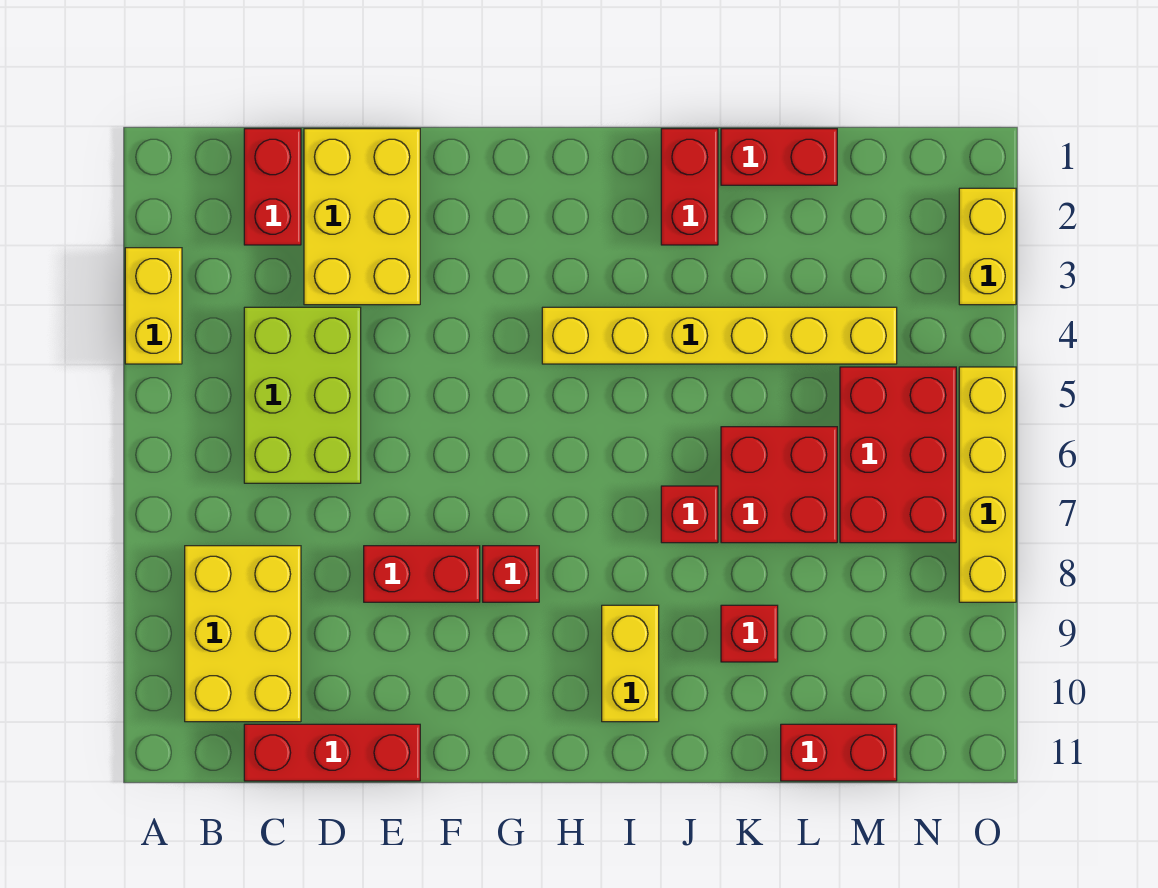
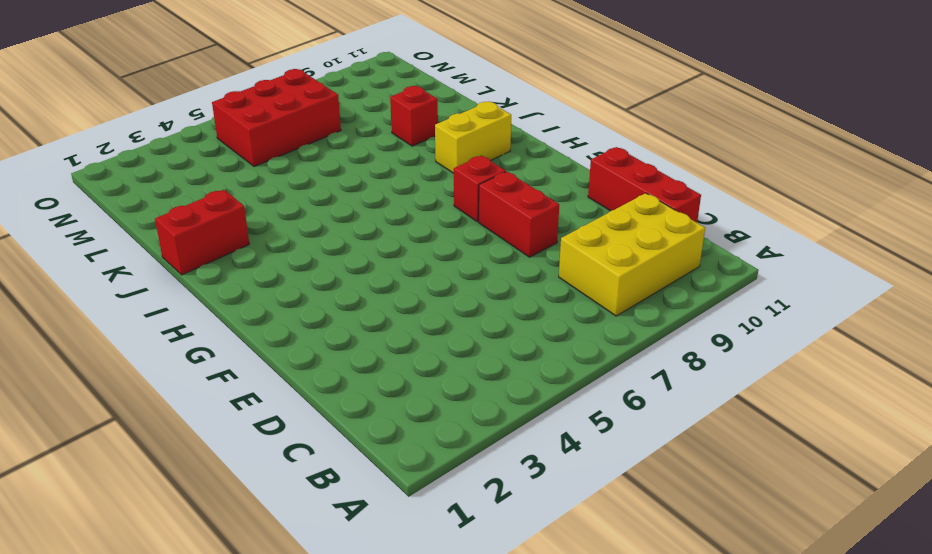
none -> yellow brick A3:A4 level 1
none -> red brick C1:C2 level 1
none -> lime brick C4:D6 level 1

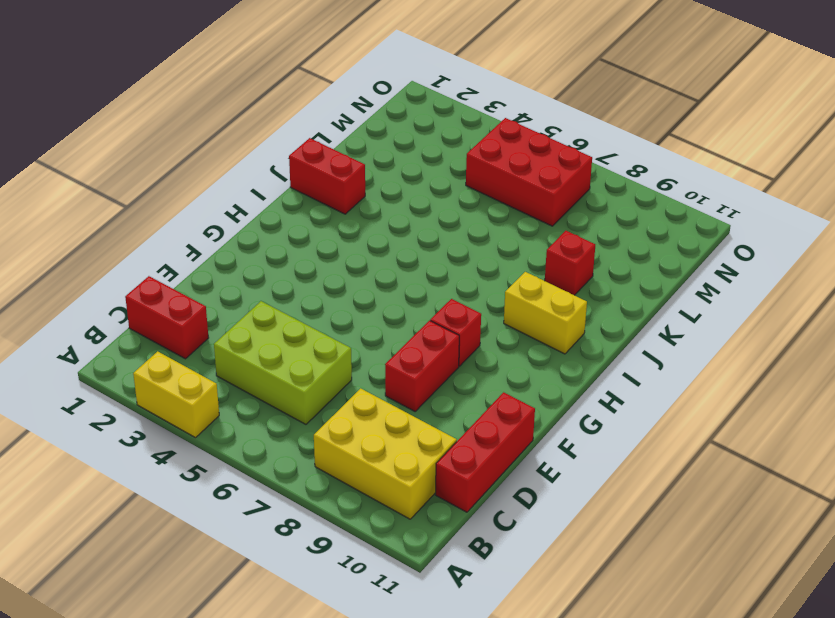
none -> yellow brick D1:E3 level 1
none -> yellow brick H4:M4 level 1
none -> red brick J7 level 1

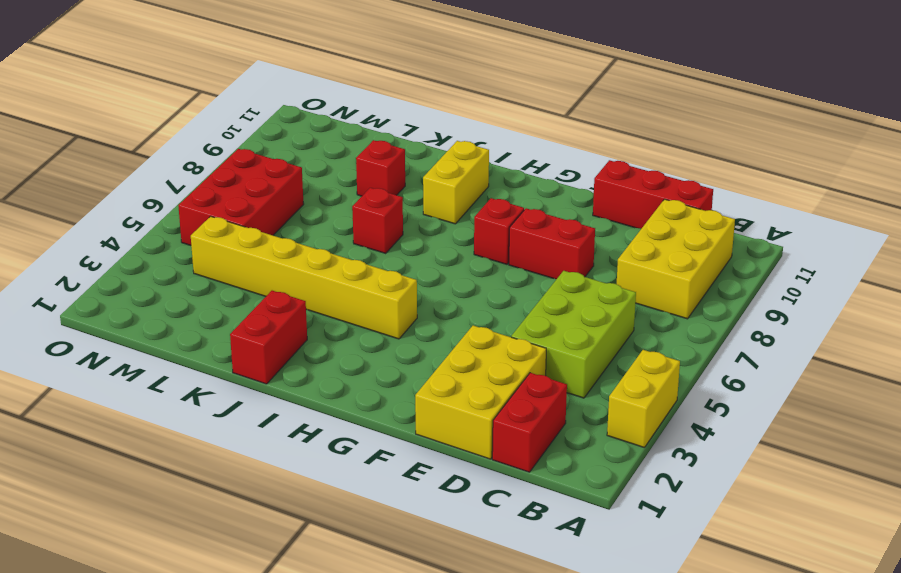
none -> red brick K1:L1 level 1
none -> red brick K6:L7 level 1
none -> red brick L11:M11 level 1

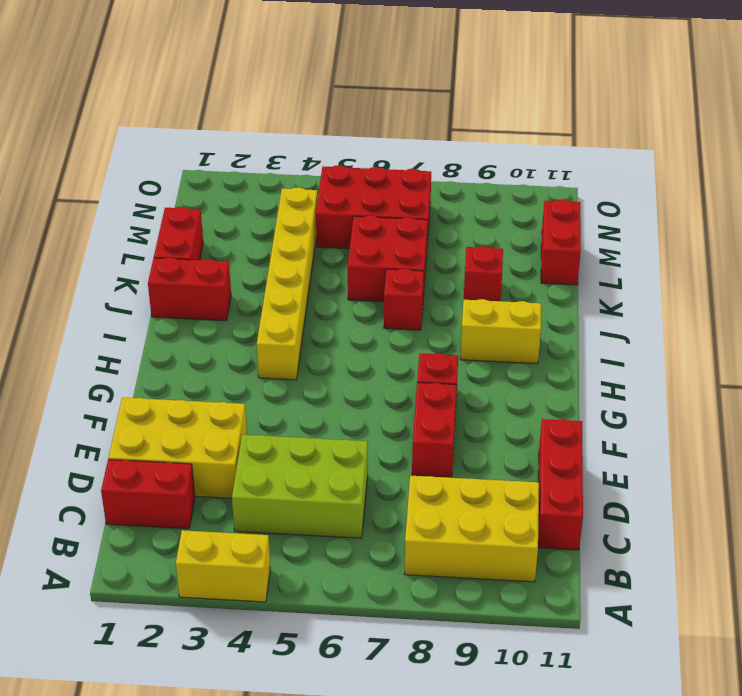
none -> yellow brick O2:O3 level 1
none -> yellow brick O5:O8 level 1

